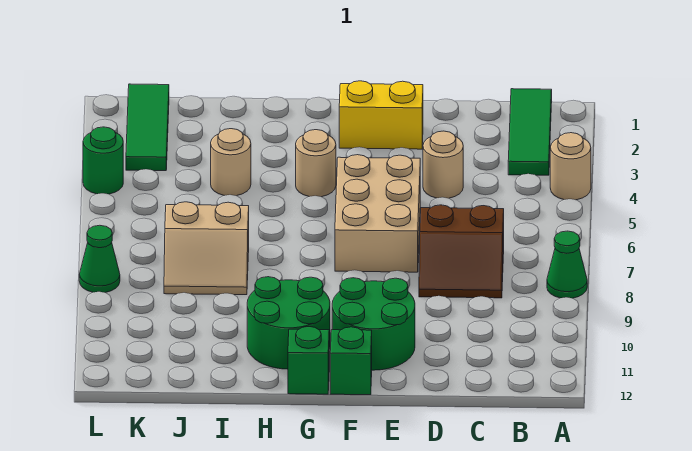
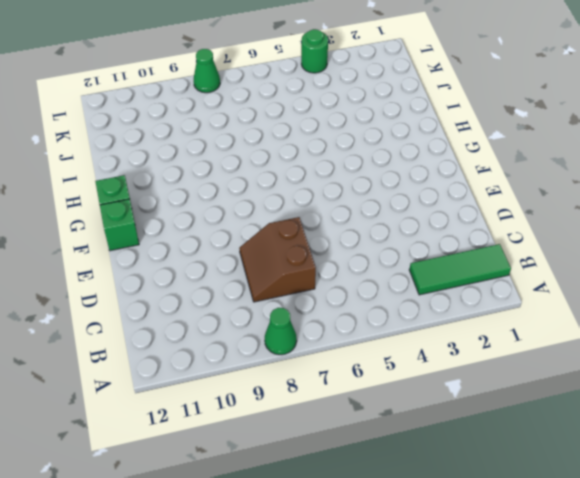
none -> tan round brick A4 level 1
none -> tan round brick D4 level 1
none -> yellow brick E2:F2 level 1

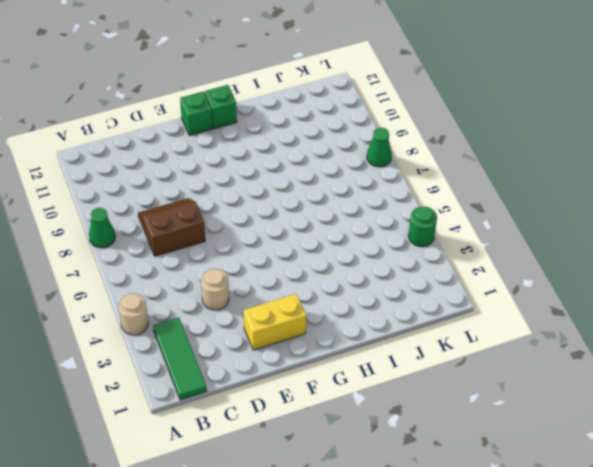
none -> tan brick E5:F7 level 1
none -> green round brick E10:F11 level 1
none -> tan round brick G4 level 1

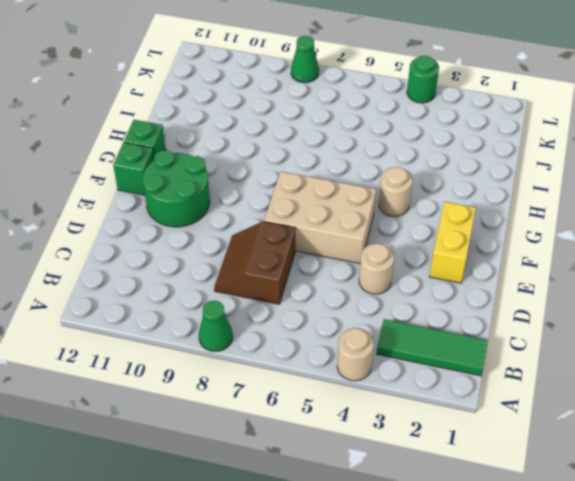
none -> green round brick G10:H11 level 1
none -> tan round brick I4 level 1
none -> tan slope I7:J8 level 1 top 7

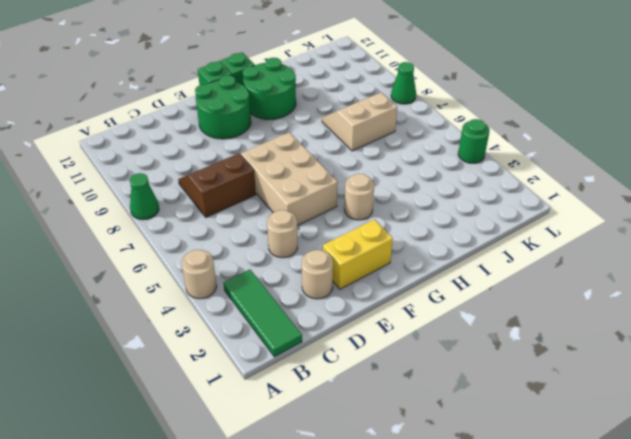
tan round brick D2 level 1 -> tan round brick I4 level 1
none -> green tile K1:K3 level 1

